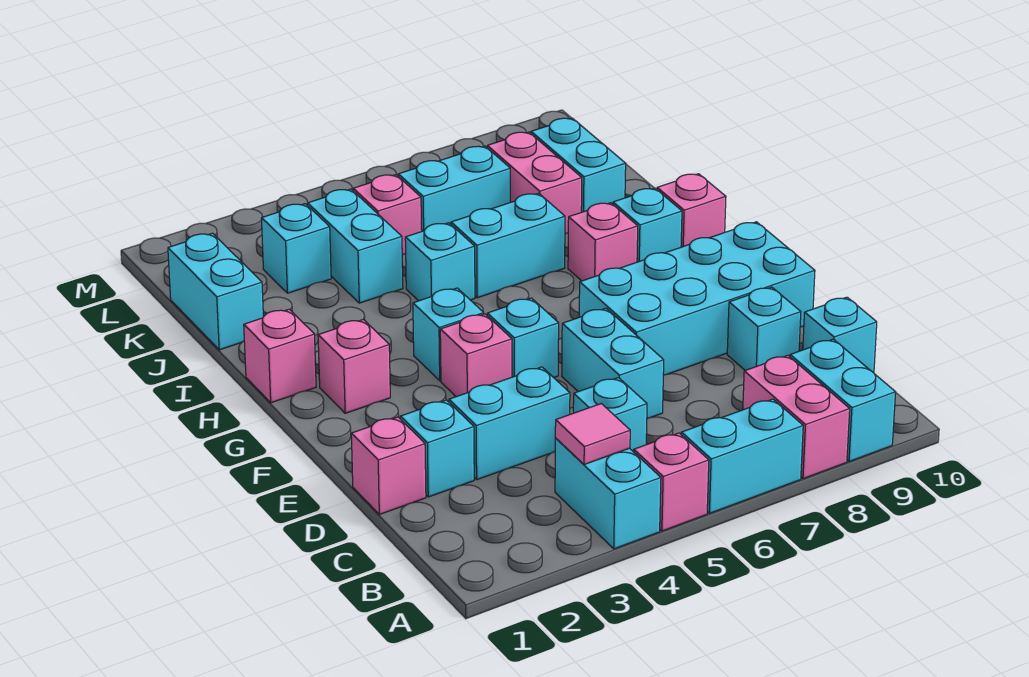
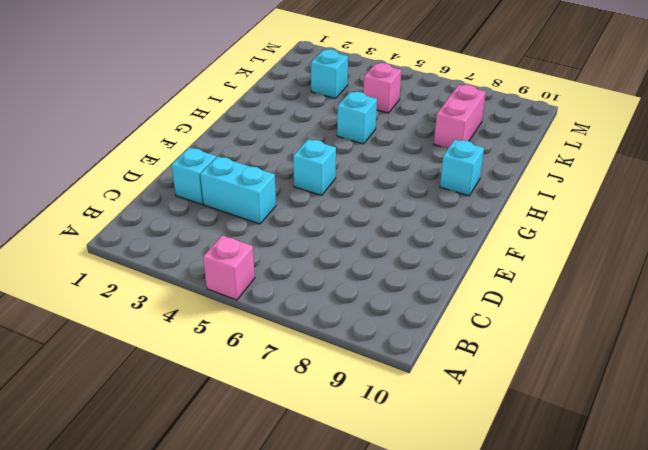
none -> cyan brick A4:B4 level 1
none -> cyan brick A6:A7 level 1
none -> pink brick A8:B8 level 1
none -> cyan brick A9:B9 level 1

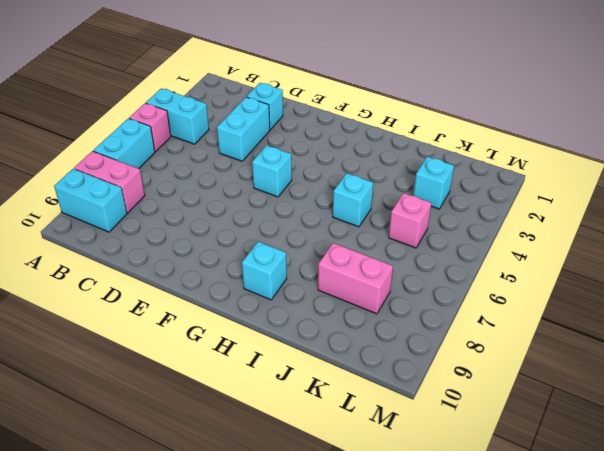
none -> cyan brick C5 level 1
none -> cyan brick C10 level 1
none -> pink brick D1 level 1
none -> cyan brick D6:E6 level 1

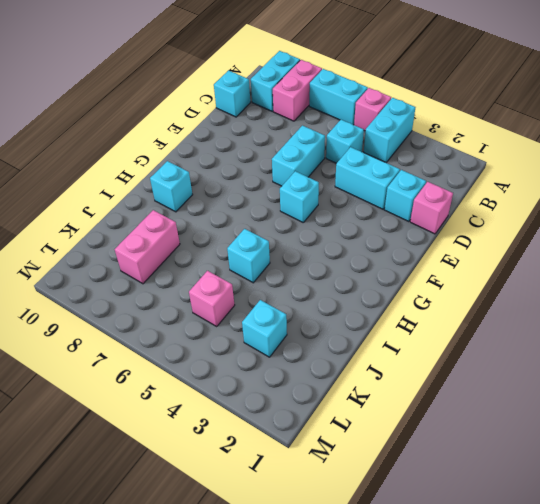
none -> cyan brick D9 level 1
none -> cyan brick E7:F10 level 1
none -> pink brick F4 level 1
none -> pink brick G2 level 1

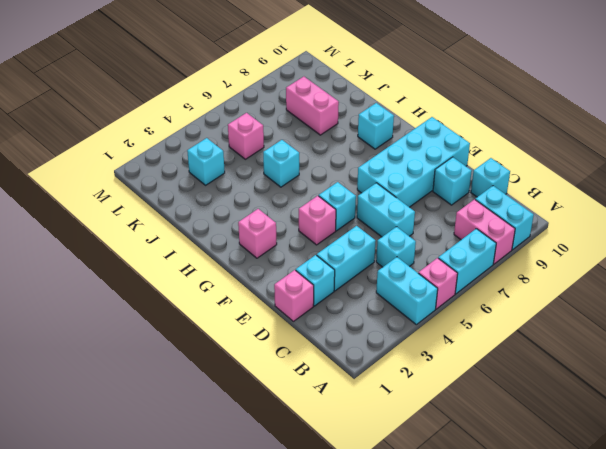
none -> cyan brick G4 level 1
none -> pink brick H1 level 1
none -> pink brick H8 level 1
none -> pink brick H10 level 1

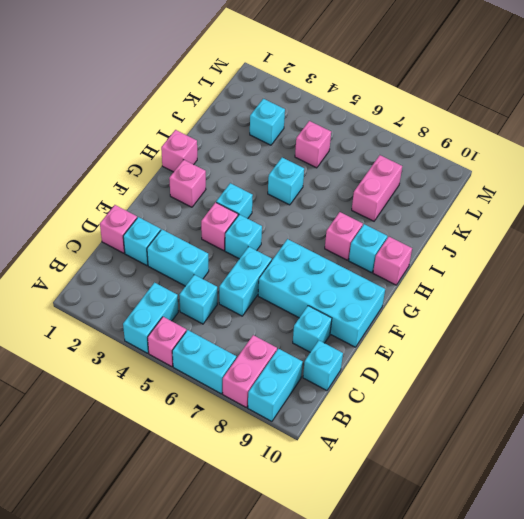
none -> cyan brick I6:I7 level 1
none -> cyan brick J1:K1 level 1
none -> cyan brick J4:K4 level 1
none -> cyan brick J9:K9 level 1

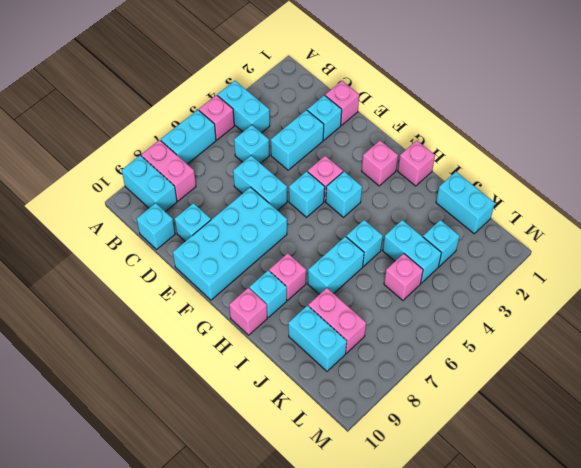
none -> cyan brick K6:K7 level 1
none -> pink tile B4 level 2

